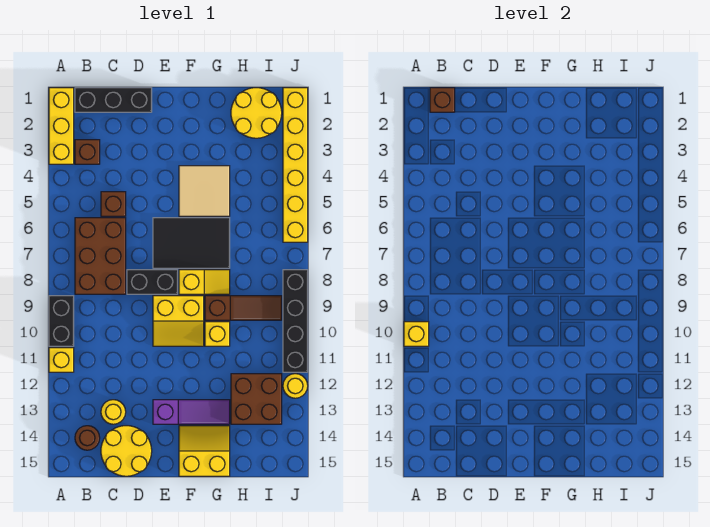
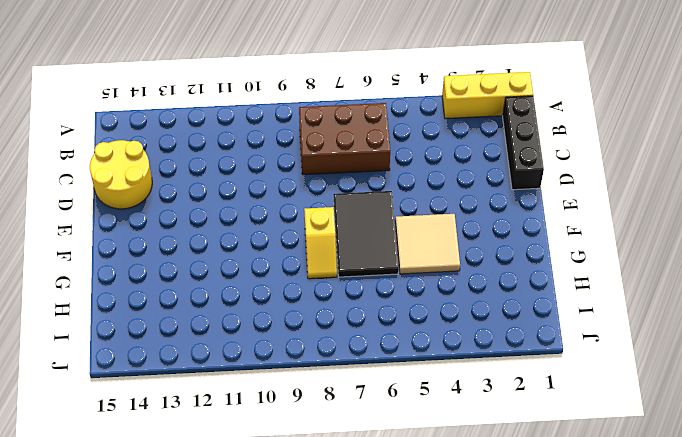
none -> black brick A9:A10 level 1
none -> yellow brick A11 level 1
none -> brown brick B3 level 1

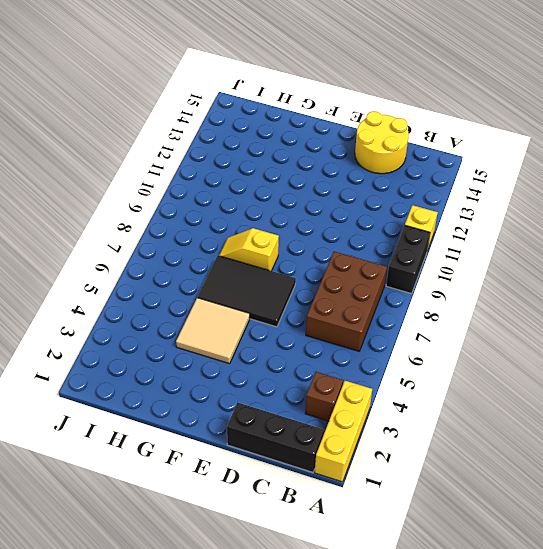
none -> brown round brick B14 level 1
none -> brown brick C5 level 1
none -> yellow round brick C13 level 1

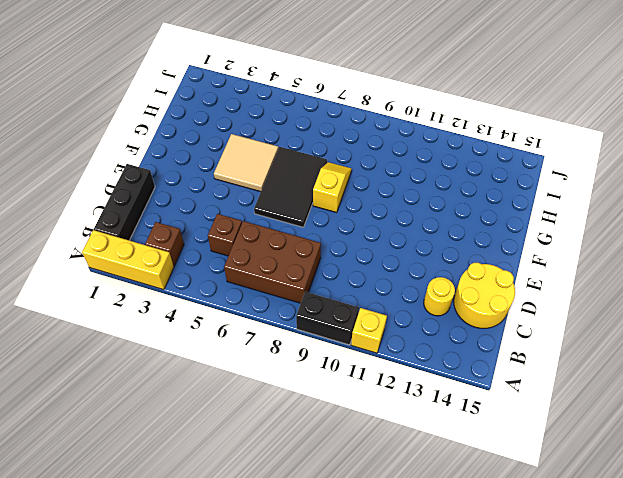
none -> brown round brick B14 level 1
none -> black brick D8:E8 level 1
none -> yellow slope E9:F10 level 1 top 9

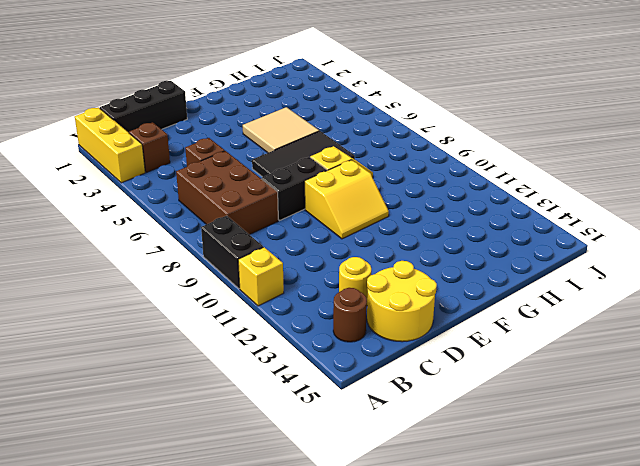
none -> purple slope E13:G13 level 1 top E
none -> yellow slope F14:G15 level 1 top 15
none -> brown slope G9:I9 level 1 top G

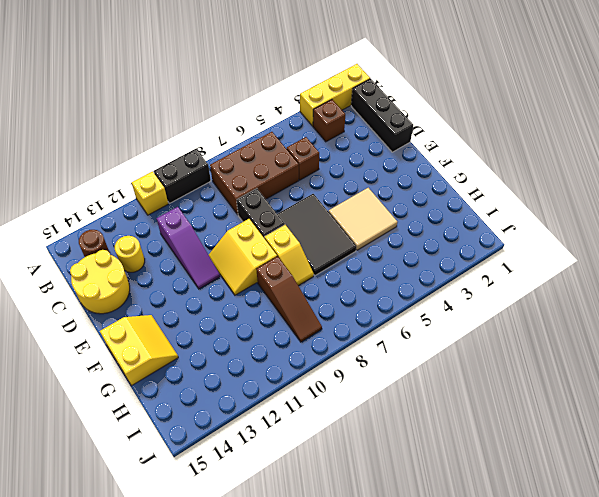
purple slope C11:E11 level 1 top C -> purple slope E13:G13 level 1 top E
none -> yellow brick G10 level 1
none -> yellow round brick H1:I2 level 1
none -> brown brick H12:I13 level 1

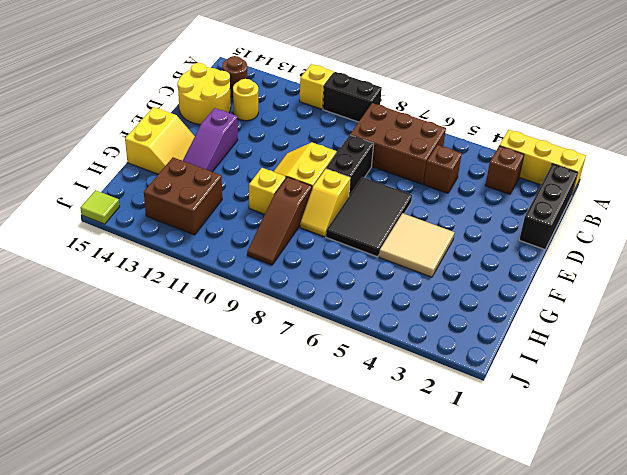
lime tile J15 level 1 -> none
none -> yellow round brick H1:I2 level 1
none -> yellow brick J1:J6 level 1
none -> black brick J8:J11 level 1

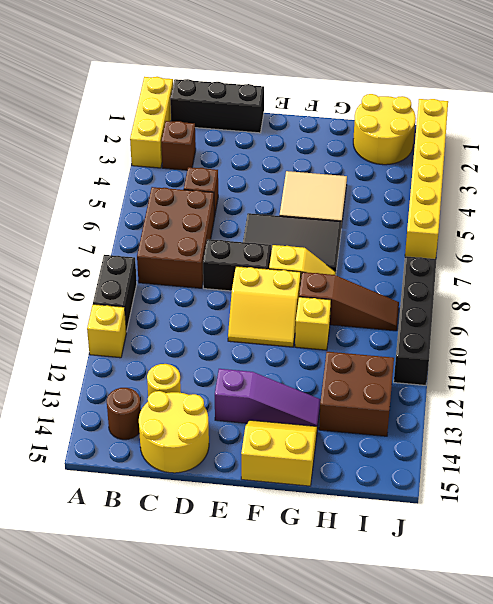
none -> yellow round brick J12 level 1
none -> yellow brick A10 level 2
none -> brown brick B1 level 2

